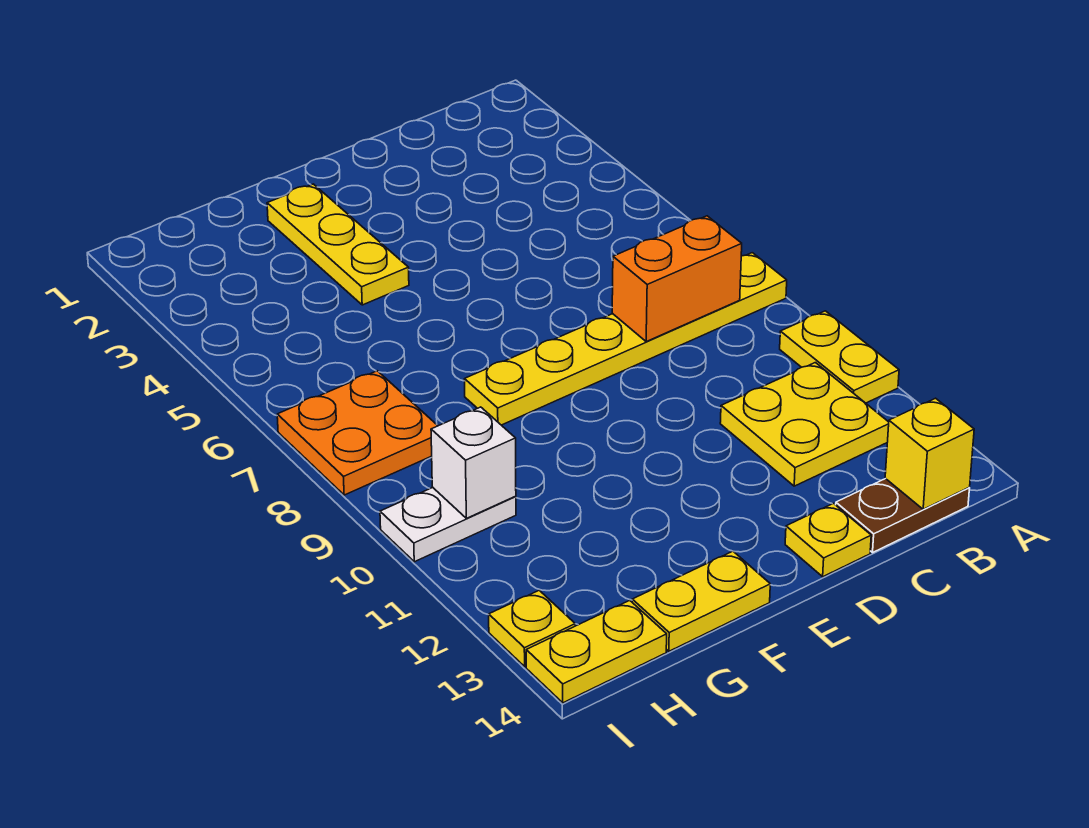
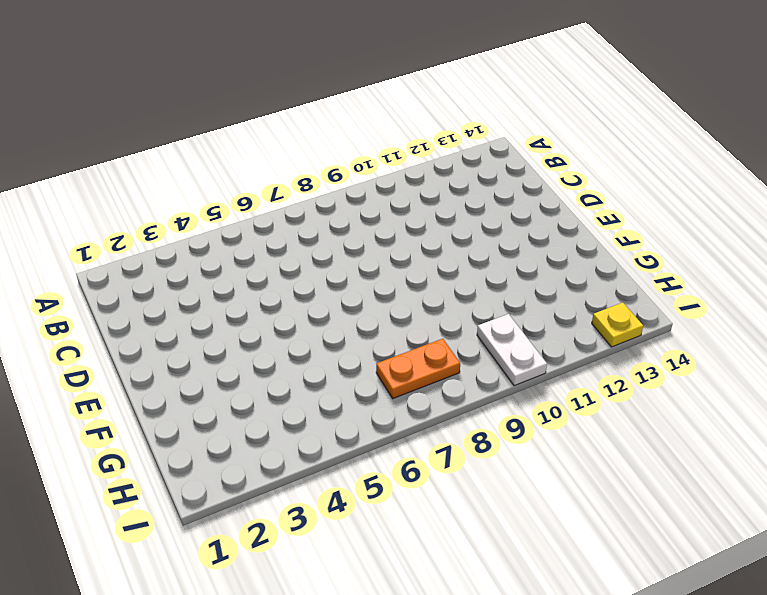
orange plate H7:H8 level 1 -> orange plate H7:I8 level 1
none -> yellow plate A8:F8 level 1
none -> yellow plate A10:A11 level 1
none -> yellow plate B11:C12 level 1

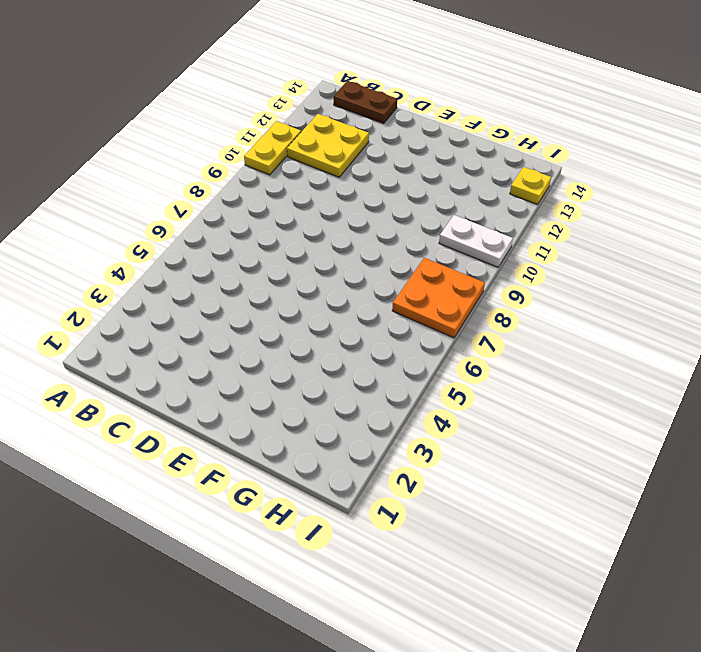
none -> yellow plate A8:F8 level 1
none -> yellow plate D14 level 1
none -> yellow plate F2:F4 level 1

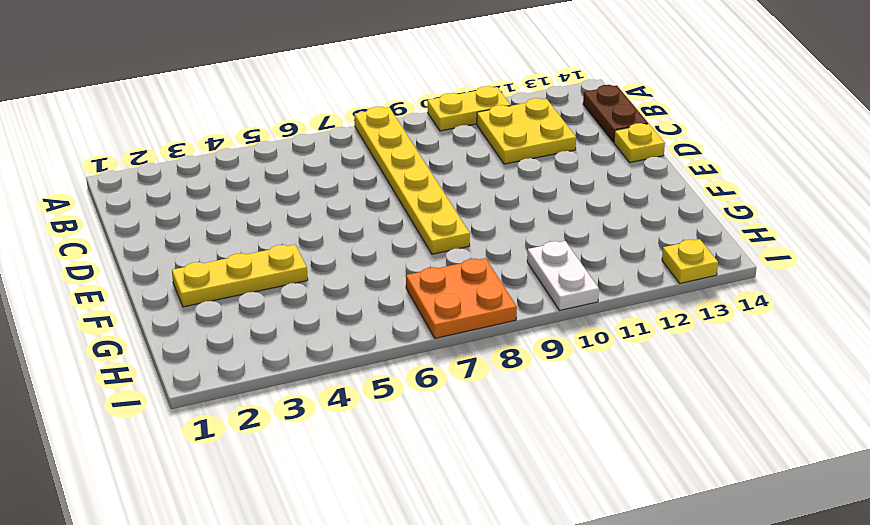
none -> yellow plate F14:G14 level 1
none -> yellow plate H14:I14 level 1
none -> orange brick B8:C8 level 2

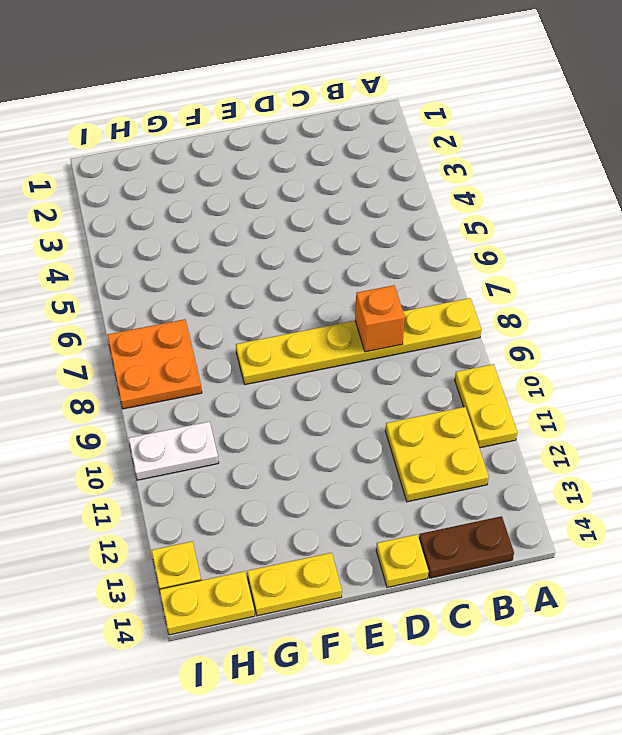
orange brick C8 level 2 -> orange brick B8:C8 level 2
none -> yellow plate F2:F4 level 1
none -> yellow brick B14 level 2
none -> white brick H10 level 2

